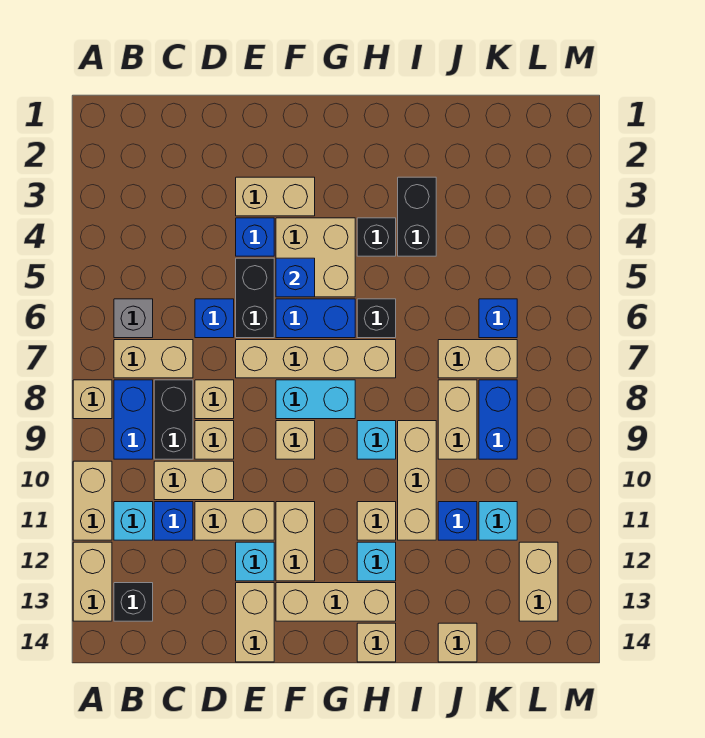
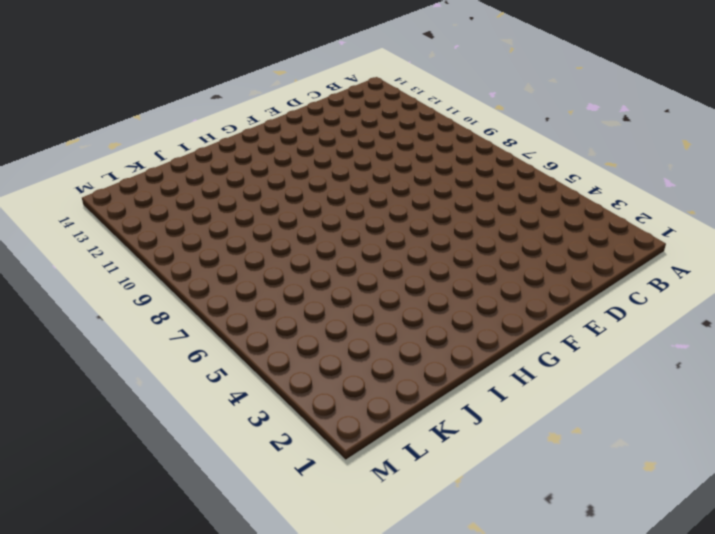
none -> tan brick A8 level 1
none -> tan brick A10:A11 level 1
none -> tan brick A12:A13 level 1
none -> grey brick B6 level 1

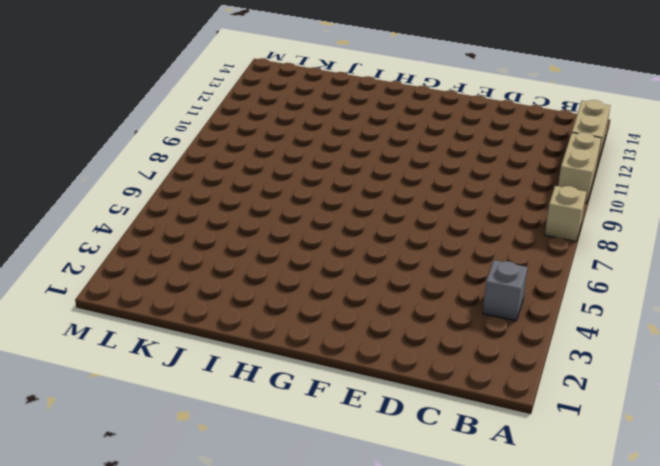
grey brick B4 level 1 -> grey brick B6 level 1
none -> tan brick B7:C7 level 1
none -> blue brick B8:B9 level 1
none -> cyan brick B11 level 1
none -> black brick B13 level 1

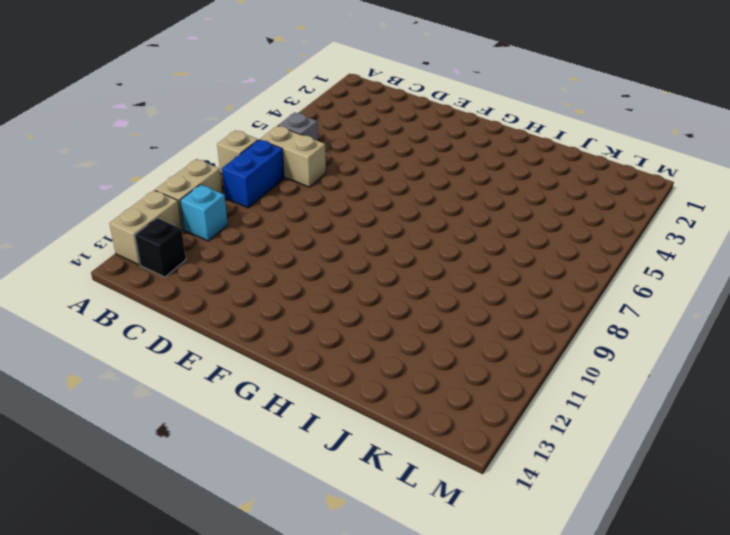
none -> black brick C8:C9 level 1
none -> tan brick C10:D10 level 1
none -> blue brick C11 level 1
none -> blue brick D6 level 1

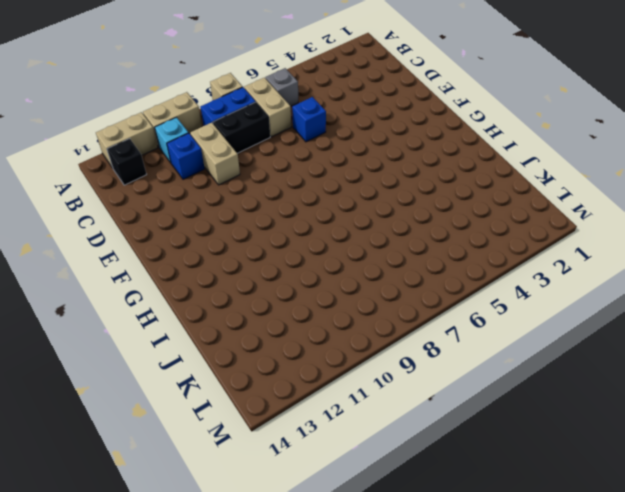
none -> tan brick D8 level 1
none -> tan brick D9 level 1
none -> tan brick D11:E11 level 1
none -> tan brick E3:F3 level 1

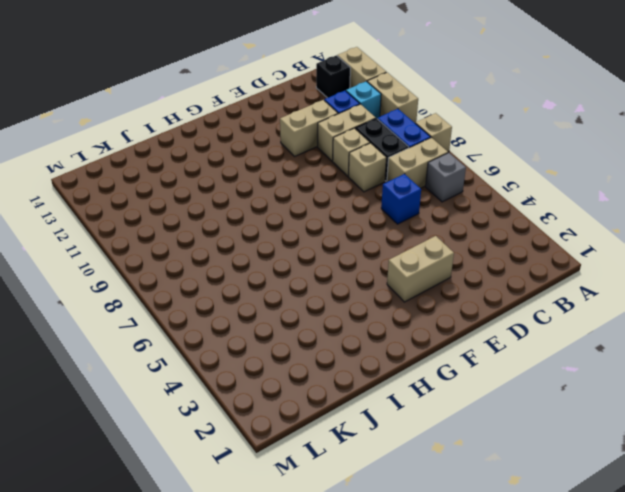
none -> blue brick E4 level 1
none -> black brick E5:E6 level 1
none -> tan brick E7:H7 level 1
none -> cyan brick E12 level 1

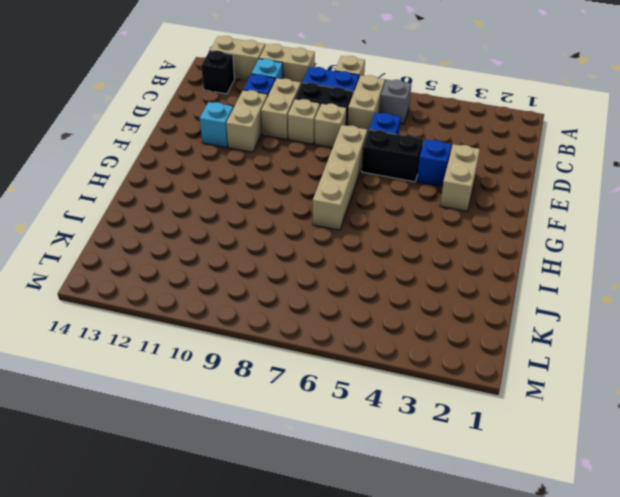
none -> tan brick E13:E14 level 1
none -> tan brick F4:G5 level 1
none -> blue brick F6:G6 level 1
none -> cyan brick F8:G8 level 1

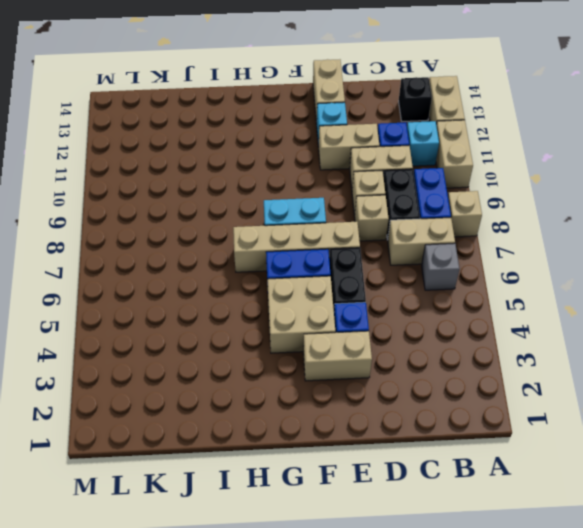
none -> blue brick D6 level 1
none -> tan brick F9 level 1
none -> tan brick F11:F12 level 1
none -> tan brick F13:H13 level 1

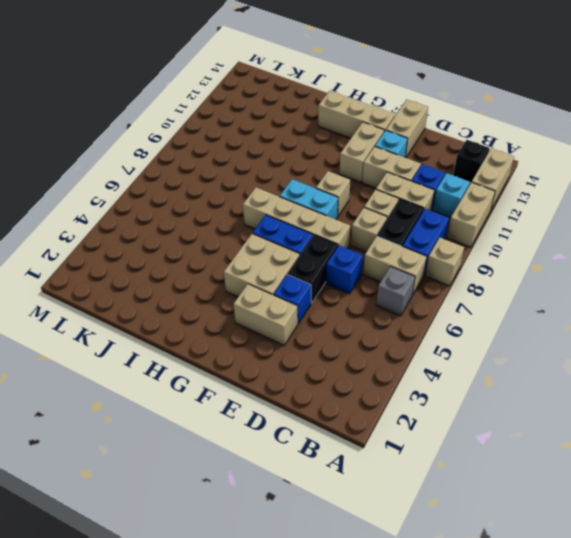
none -> black brick H4 level 1
none -> black brick H6 level 1
none -> cyan brick H9 level 1
none -> tan brick H11 level 1

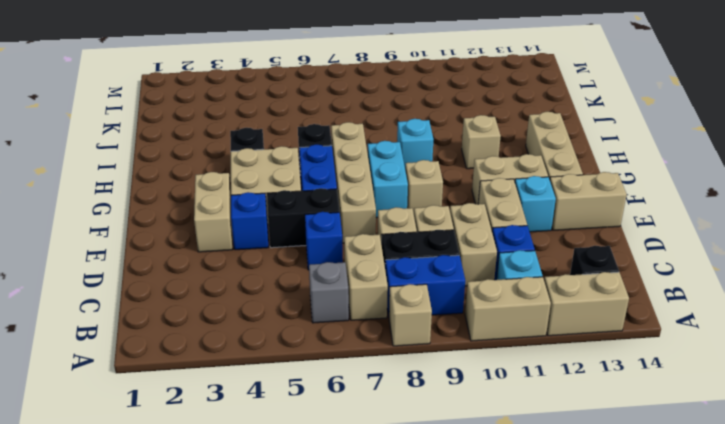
none -> cyan brick H12 level 1
none -> tan brick H14 level 1
none -> black brick I3:I4 level 1
none -> tan brick I9:I11 level 1

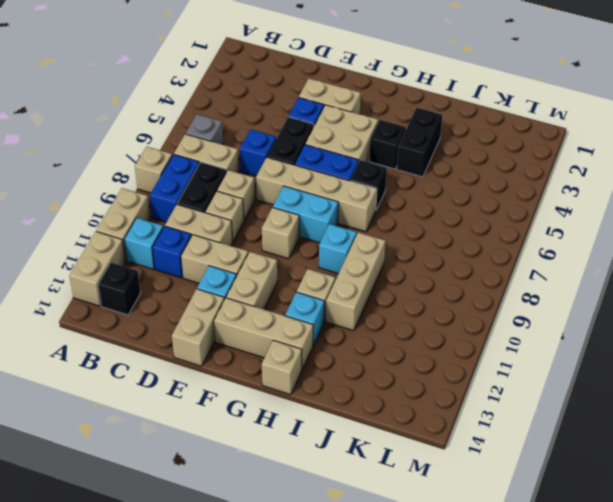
none -> tan brick J7:K7 level 1
none -> tan brick J8:J9 level 1
none -> blue brick J11 level 1
none -> tan brick J14 level 1

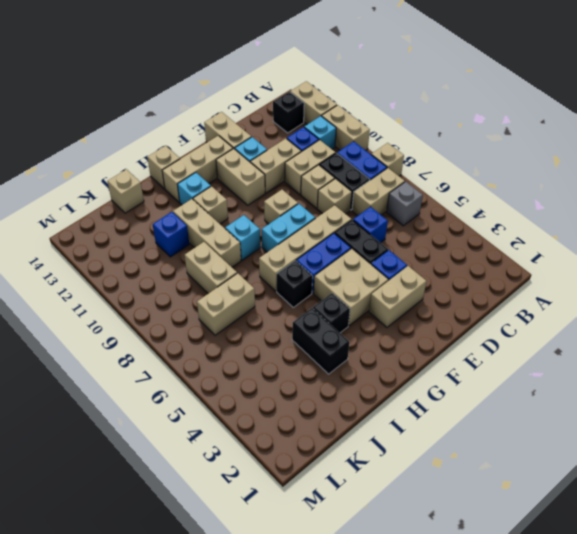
none -> blue brick K6 level 1
none -> blue brick K8:K9 level 1
none -> cyan brick K11 level 1
none -> tan brick L12:L13 level 1

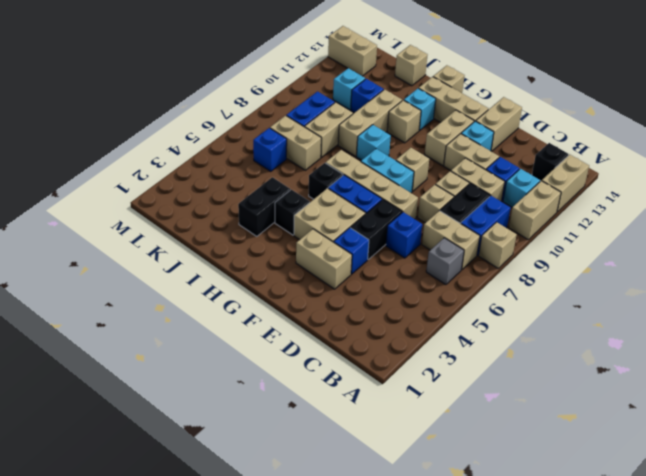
tan brick L13:M13 level 1 -> tan brick L12:L13 level 1
none -> blue brick F5 level 2

